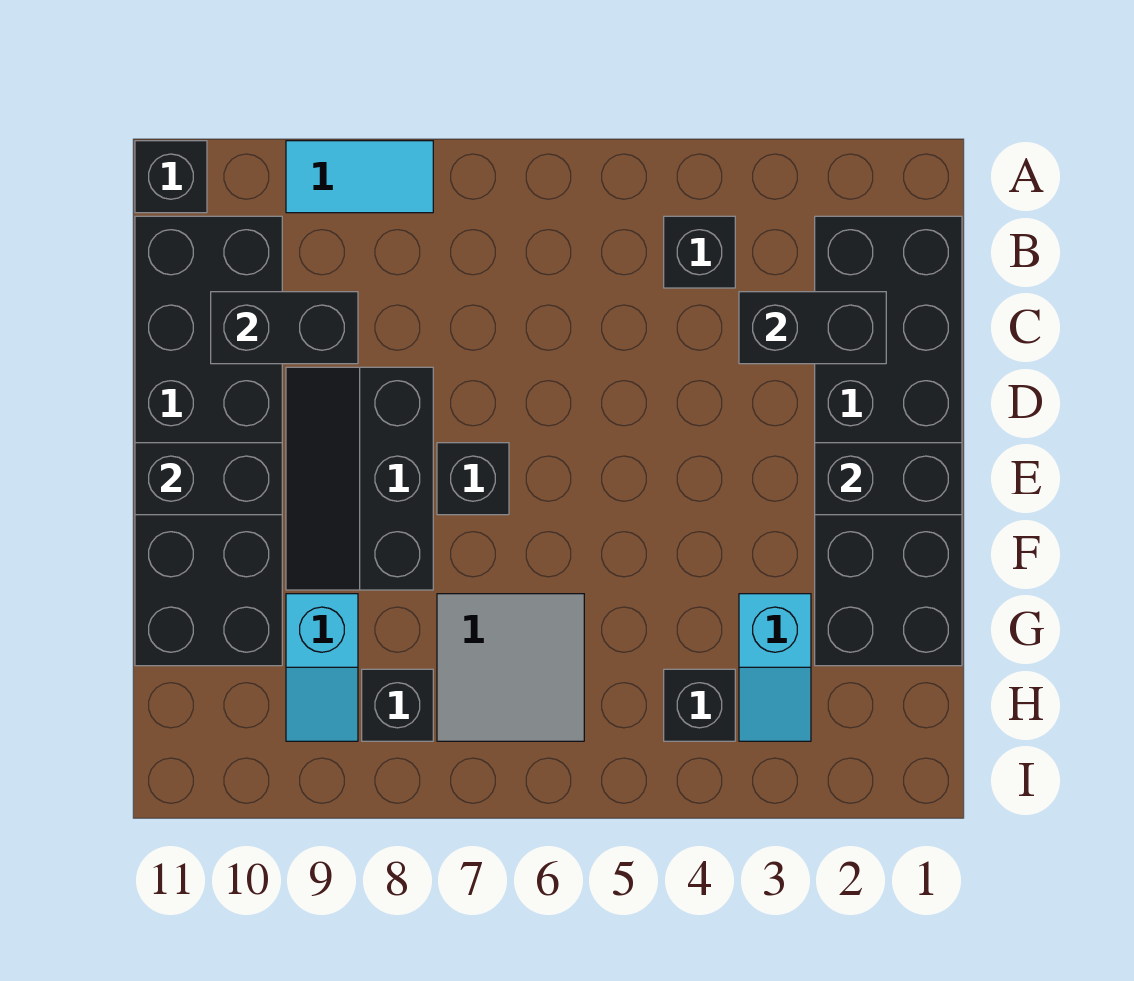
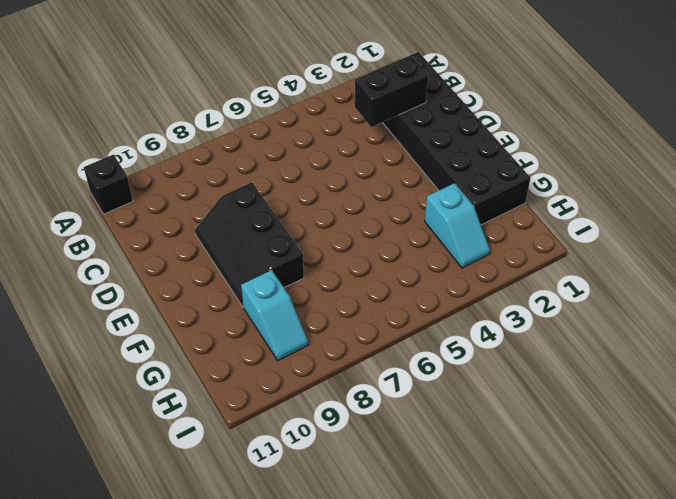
none -> cyan tile A8:A9 level 1
none -> black brick B4 level 1
none -> black brick B10:G11 level 1

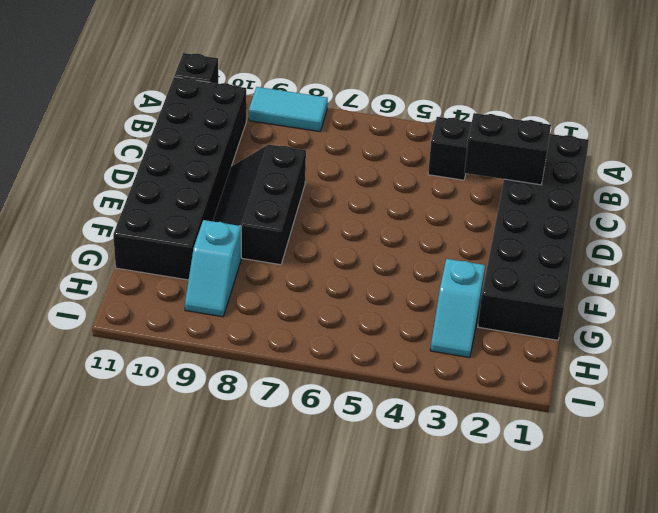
none -> black brick E7 level 1
none -> grey tile G6:H7 level 1
none -> black brick H4 level 1

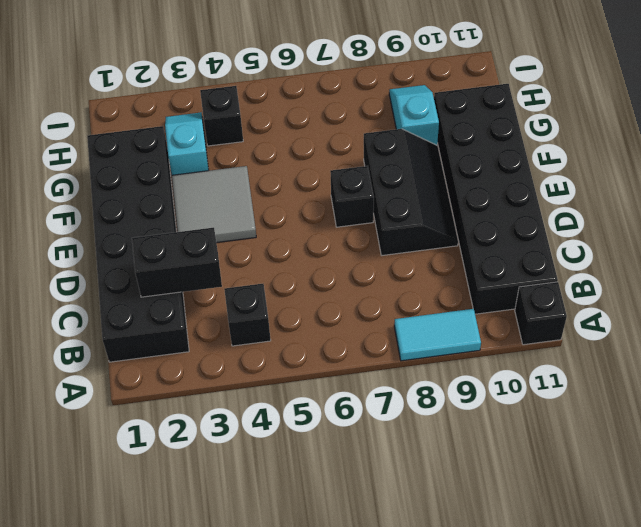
grey tile E3:F4 level 1 -> grey tile G6:H7 level 1
none -> black brick H8 level 1
none -> black brick C9:C10 level 2
none -> black brick E1:E2 level 2

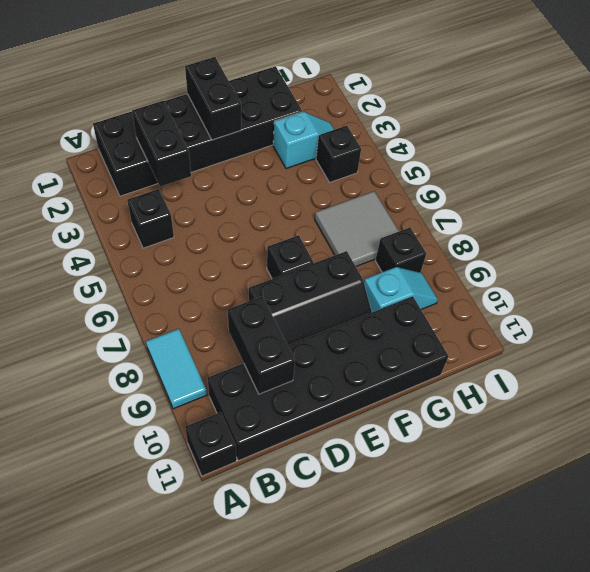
none -> black brick E10:E11 level 2

